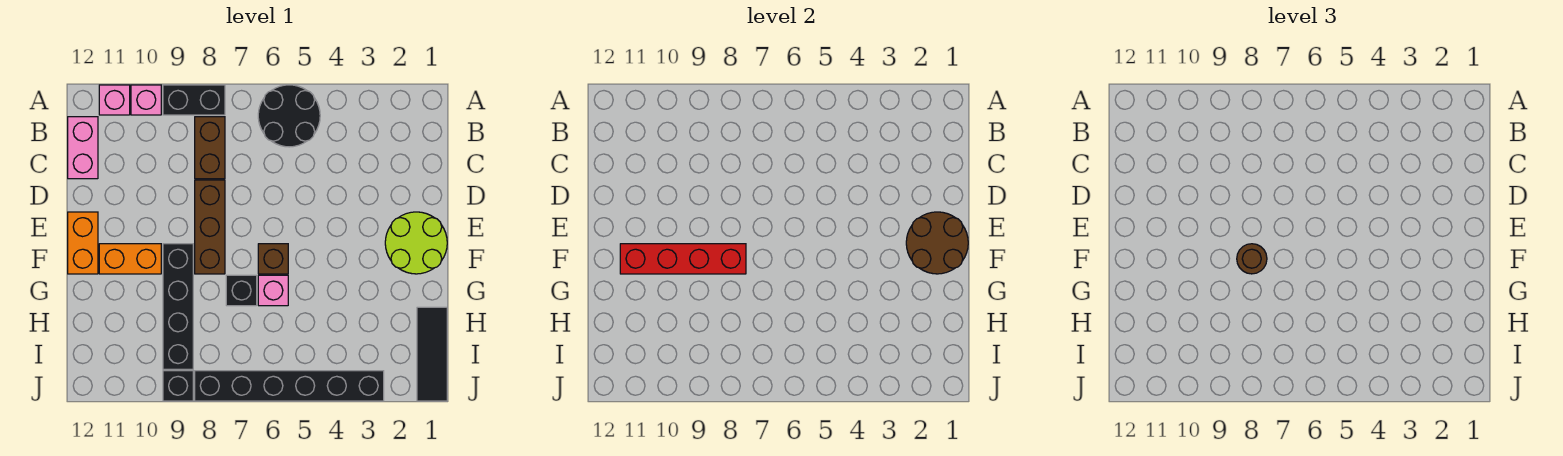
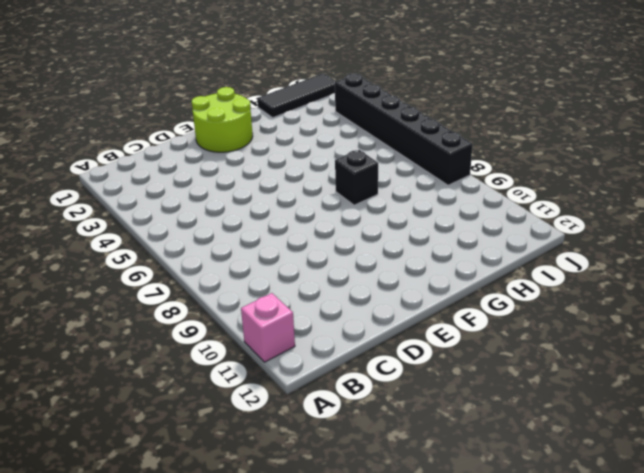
none -> black round brick A5:B6 level 1
none -> black brick A8:A9 level 1
none -> pink brick A10 level 1

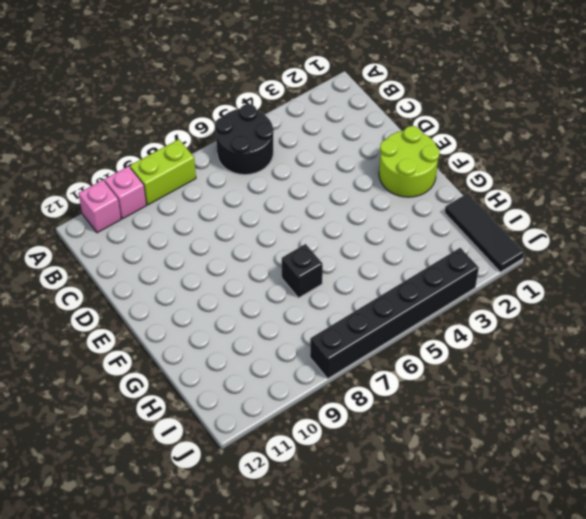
lime brick A8:A9 level 1 -> black brick A8:A9 level 1
none -> brown brick B8:C8 level 1
none -> pink brick B12:C12 level 1
none -> brown brick D8:F8 level 1

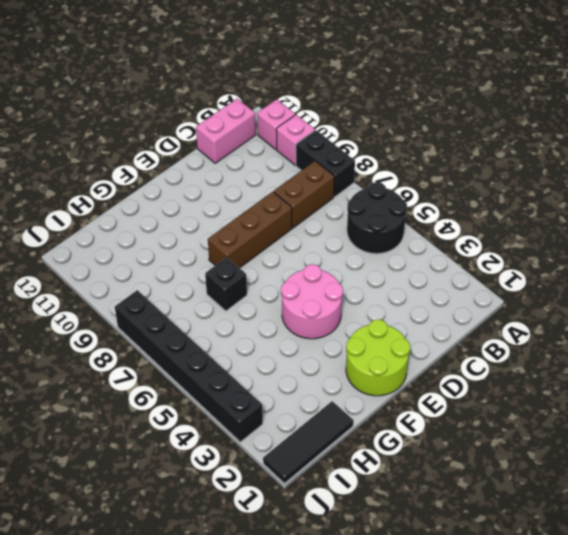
pink round brick E4:F5 level 1 -> none
none -> orange brick E12:F12 level 1
none -> brown brick F6 level 1
none -> black brick F9:I9 level 1

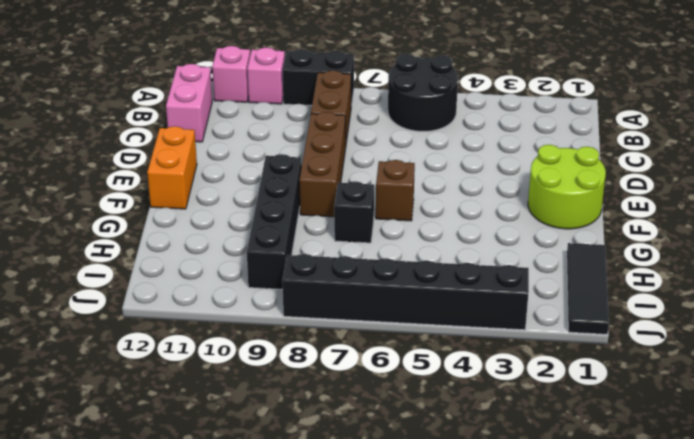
none -> orange brick F10:F11 level 1
none -> pink brick G6 level 1
none -> black brick J9 level 1

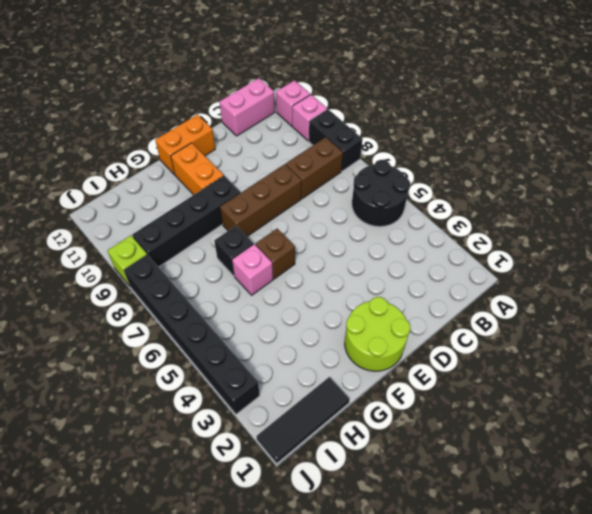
lime brick J9 level 1 -> black brick J9 level 1
none -> brown round brick E1:F2 level 2
none -> red brick F8:F11 level 2
none -> brown round brick F8 level 3

